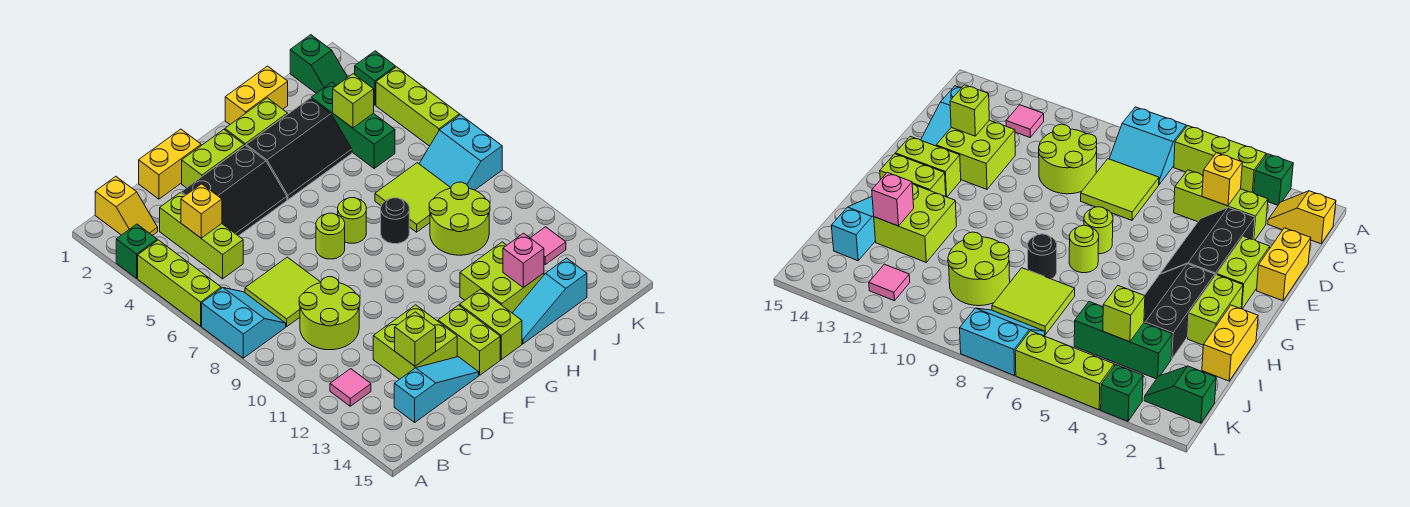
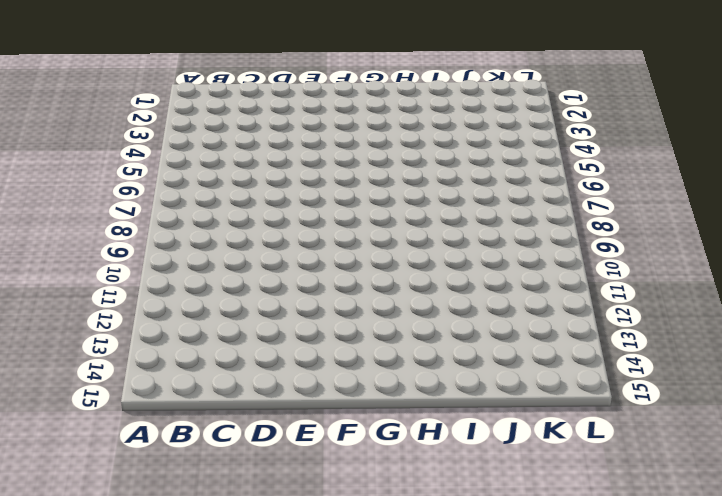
none -> green brick A3 level 1
none -> lime brick A4:A6 level 1
none -> cyan slope A7:B8 level 1 top A
none -> yellow slope B1:B2 level 1 top 1

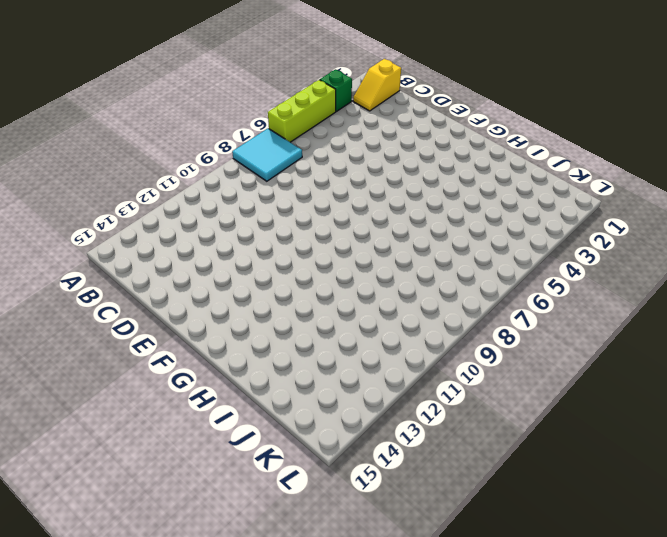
cyan tile A7:B8 level 1 -> cyan slope A7:B8 level 1 top A
none -> pink tile B12 level 1
none -> lime brick C3:C5 level 1
none -> lime tile C7:D8 level 1
none -> lime round brick C9:D10 level 1

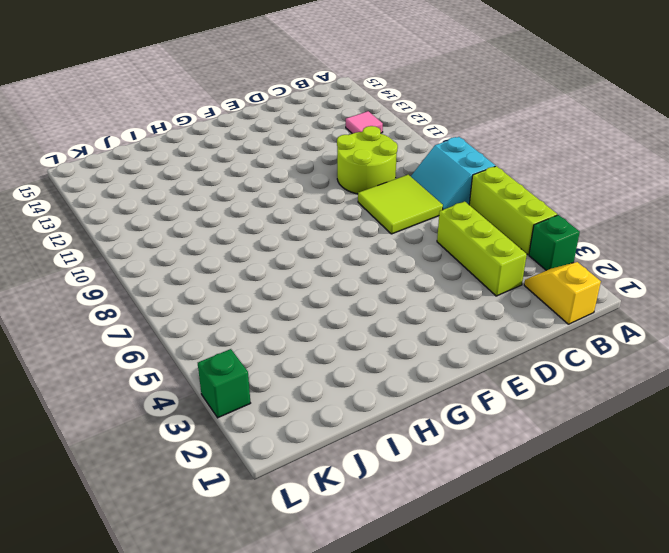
none -> cyan slope C14:E14 level 1 top C
none -> yellow brick D1:E1 level 1
none -> black slope D3:F4 level 1 top 3
none -> lime brick D12:E13 level 1

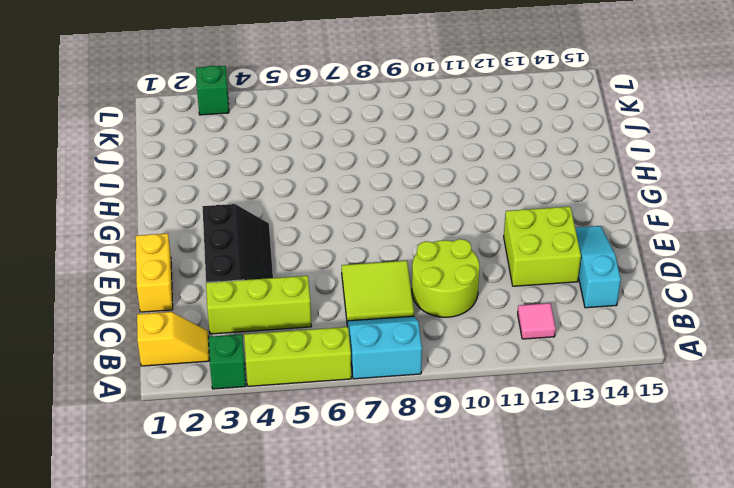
none -> lime brick E2:F2 level 1
none -> lime round brick F7 level 1
none -> lime brick F13:F14 level 1
none -> lime brick G2:H2 level 1

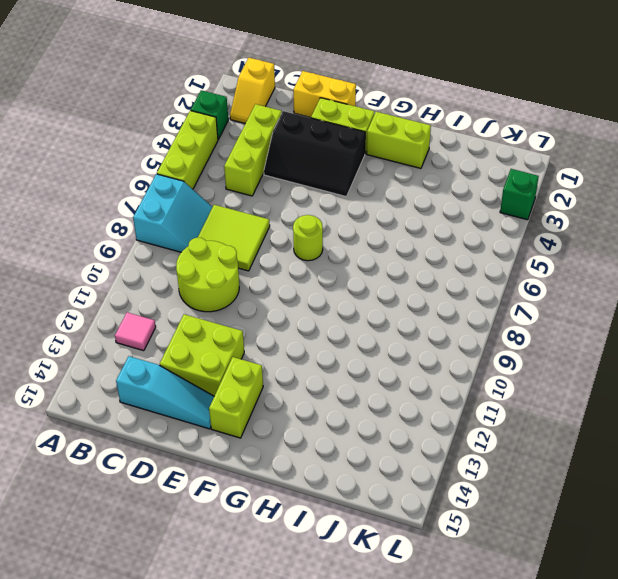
none -> black slope G3:I4 level 1 top 3
none -> lime round brick G7 level 1
none -> lime brick G13:G14 level 1
none -> yellow brick H1:I1 level 1

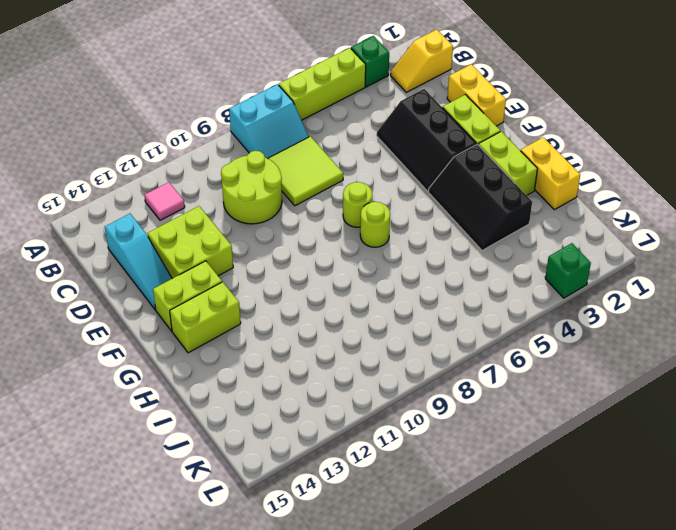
none -> lime brick C3:C5 level 1
none -> black round brick H8 level 1
none -> lime brick H12:I13 level 1
none -> cyan slope H14:J14 level 1 top J

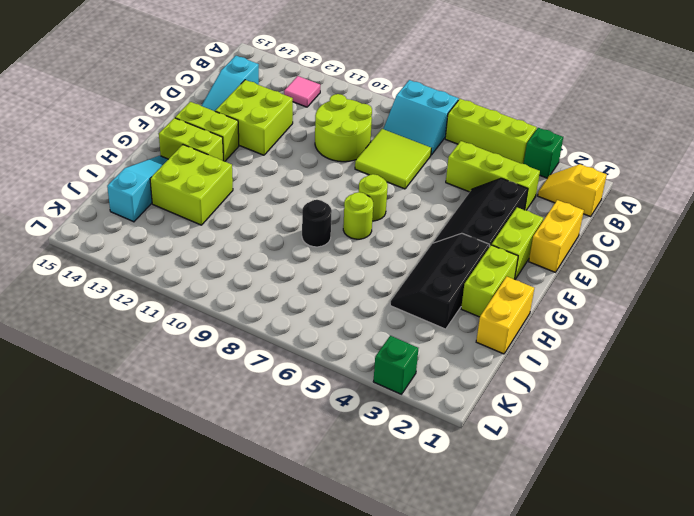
none -> lime tile I7:J8 level 1
none -> lime round brick I9:J10 level 1
none -> green brick J3:J5 level 1
none -> green slope K1:K2 level 1 top 1

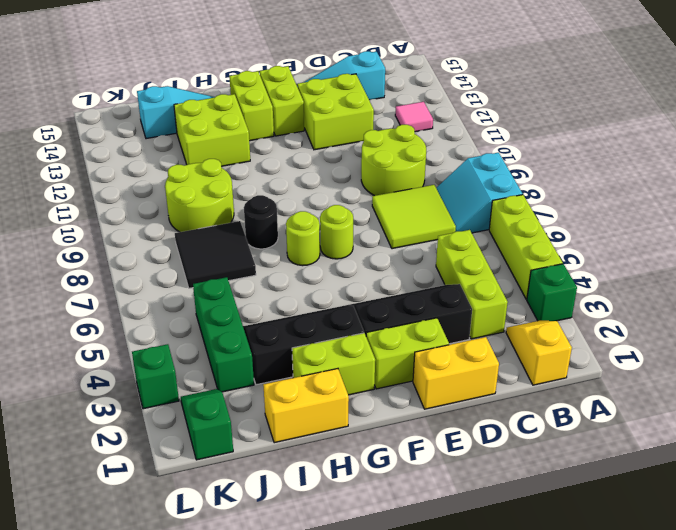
black tile I7:J8 level 1 -> lime tile I7:J8 level 1
none -> cyan slope K7:L8 level 1 top L
none -> pink tile K12 level 1
none -> lime brick L4:L6 level 1
none -> yellow brick C4 level 2

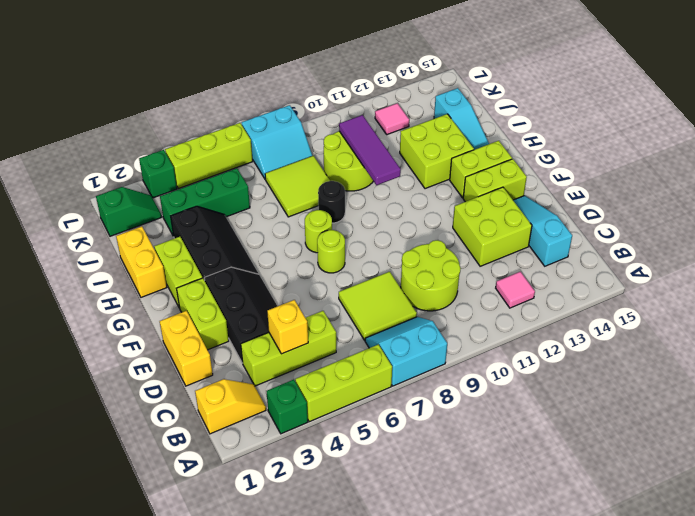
purple tile H10:J10 level 2 -> none
none -> lime brick D13 level 2
none -> pink brick I13 level 2
none -> lime brick J4 level 2

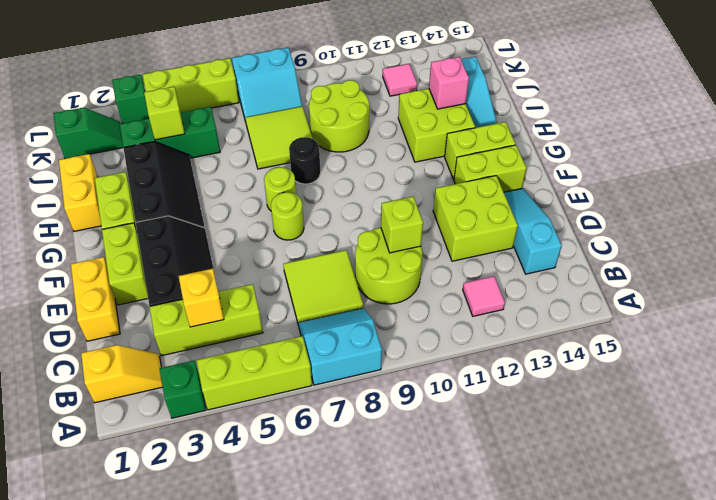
lime brick D10 level 2 -> lime brick D13 level 2

